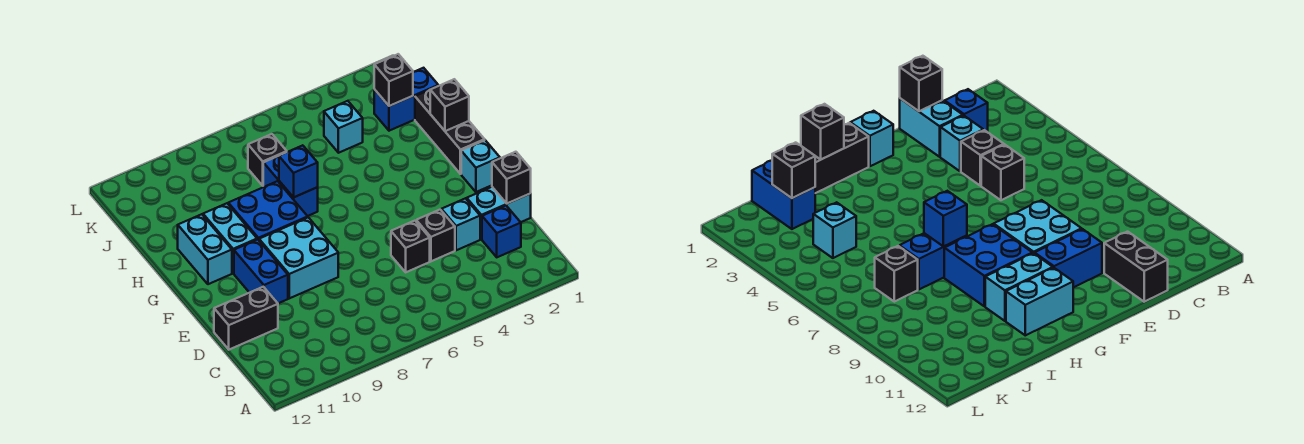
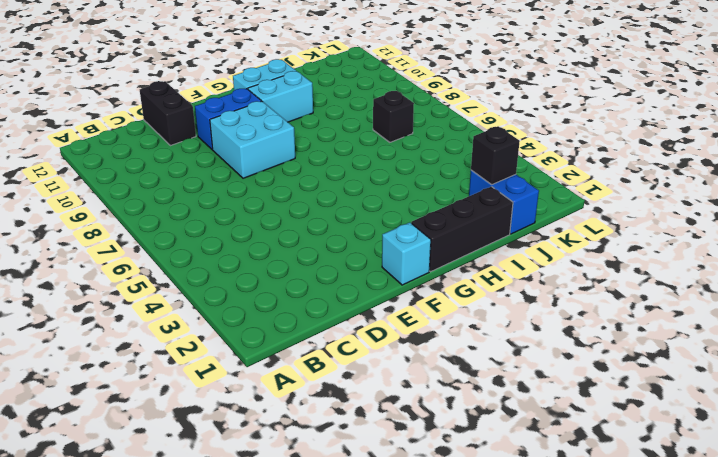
none -> blue brick C2 level 1
none -> cyan brick D1:D2 level 1
none -> cyan brick D3 level 1

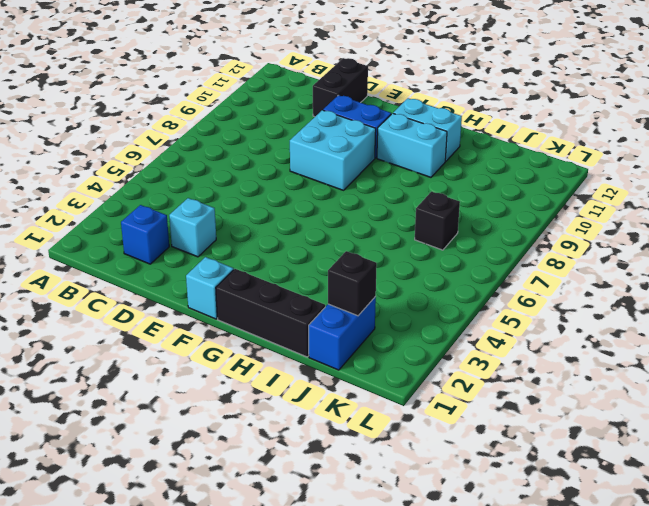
none -> cyan brick D1:D2 level 1
none -> black brick D4 level 1
none -> black brick D5 level 1

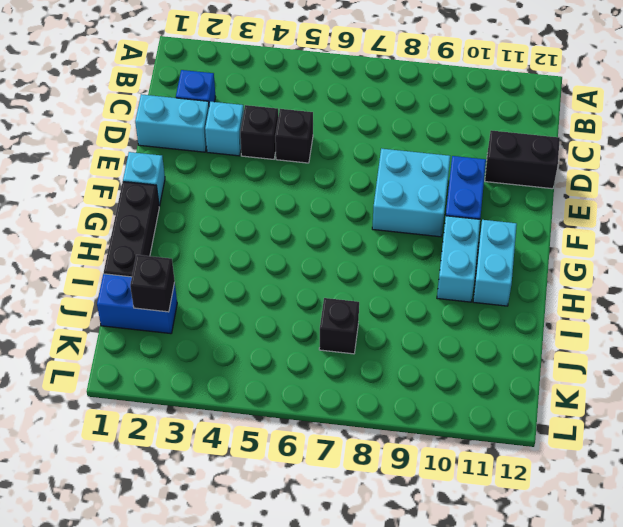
none -> blue brick G8:H9 level 1
none -> blue brick H7:I7 level 1
none -> cyan brick J4 level 1

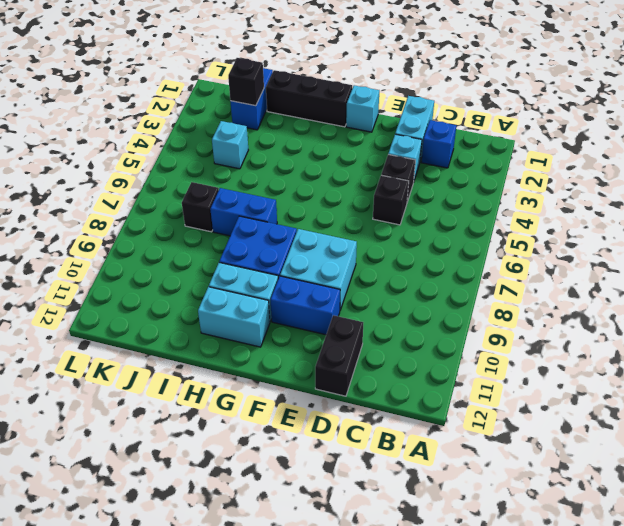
none -> black brick D1 level 2
none -> black brick H1 level 2
none -> blue brick H7 level 2

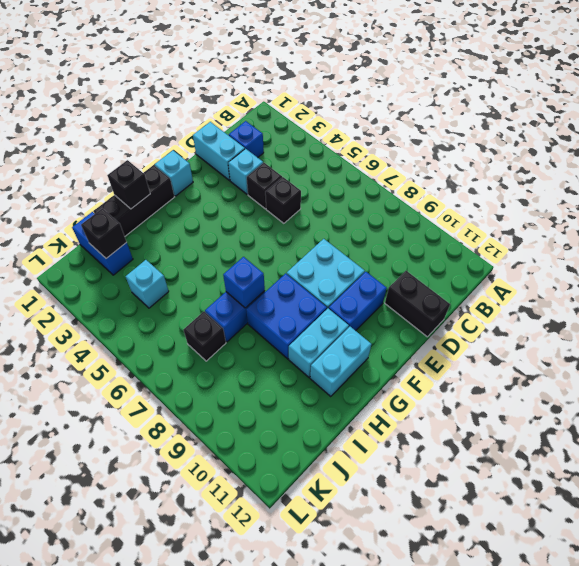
none -> black brick D1 level 2

